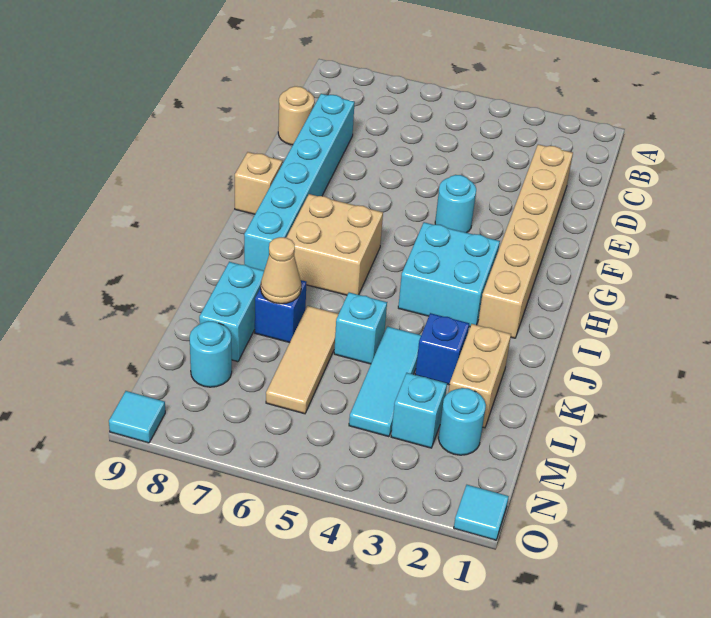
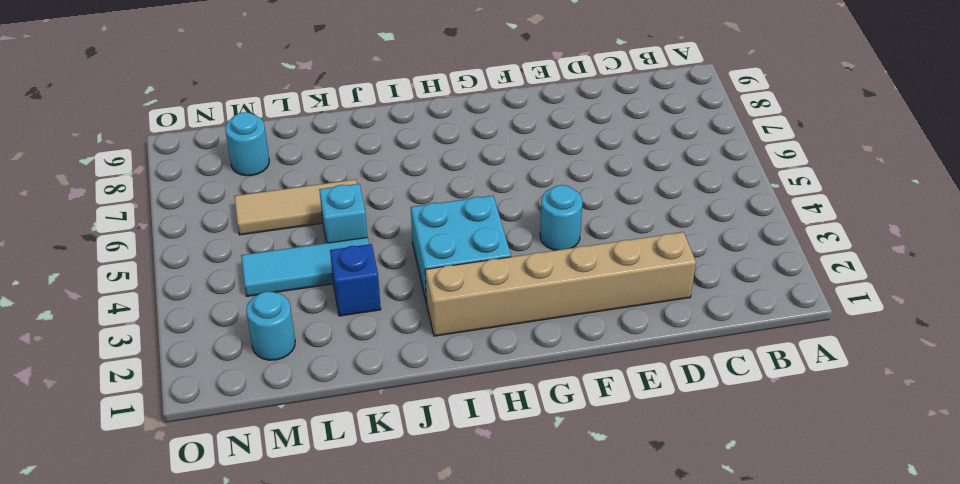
none -> cyan brick D8:I8 level 1
none -> tan round brick D9 level 1
none -> tan brick G9 level 1

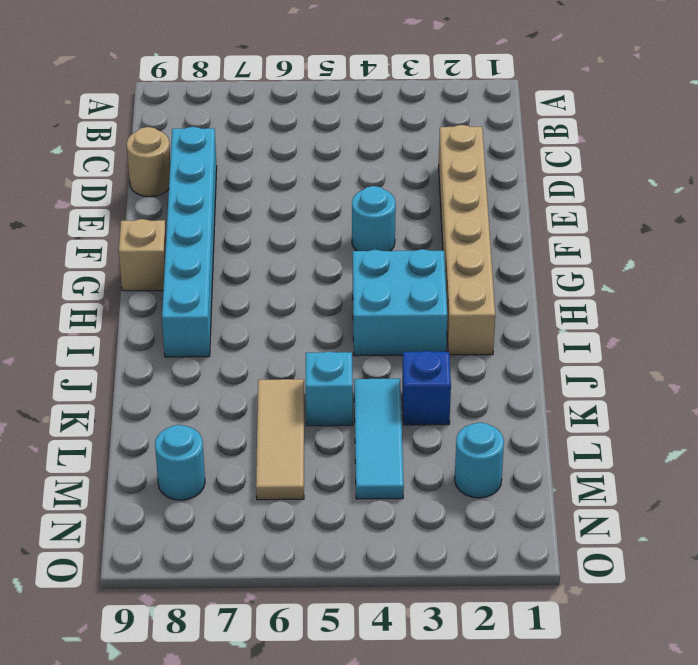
none -> tan brick H6:I7 level 1
none -> tan brick K2:L2 level 1
none -> blue brick K7 level 1

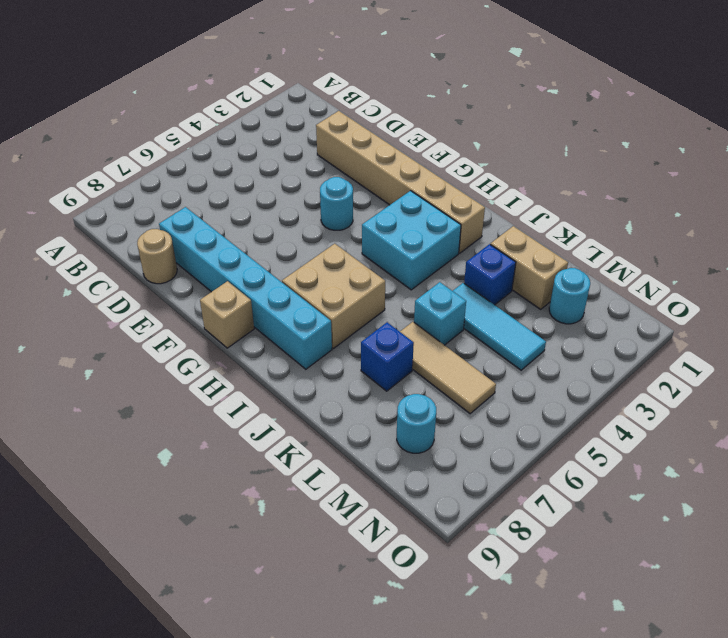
none -> cyan brick K8:L8 level 1
none -> cyan brick M3 level 1
none -> cyan tile O1 level 1

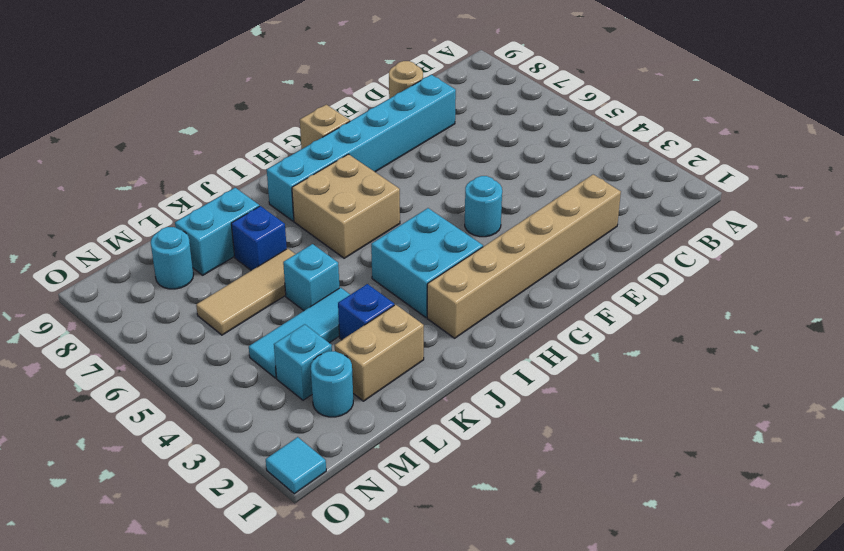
none -> cyan tile O9 level 1
none -> tan cone K7 level 2

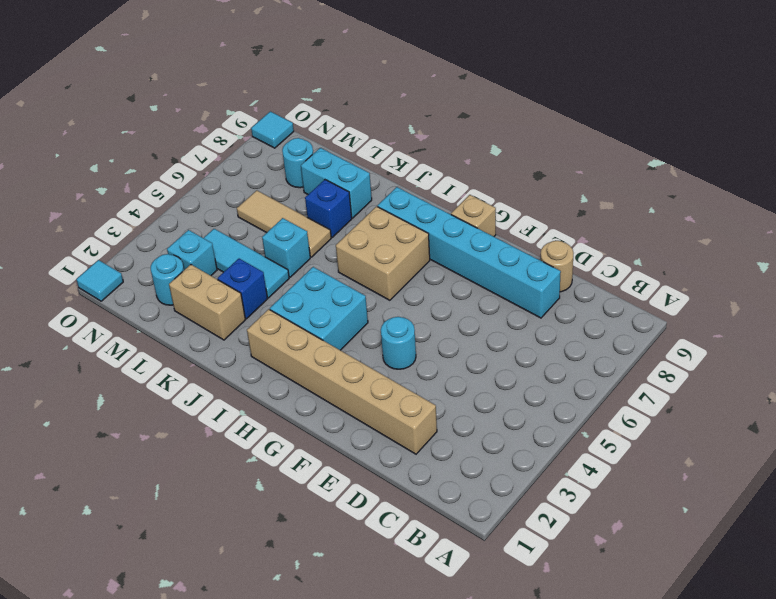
none -> tan cone K7 level 2

